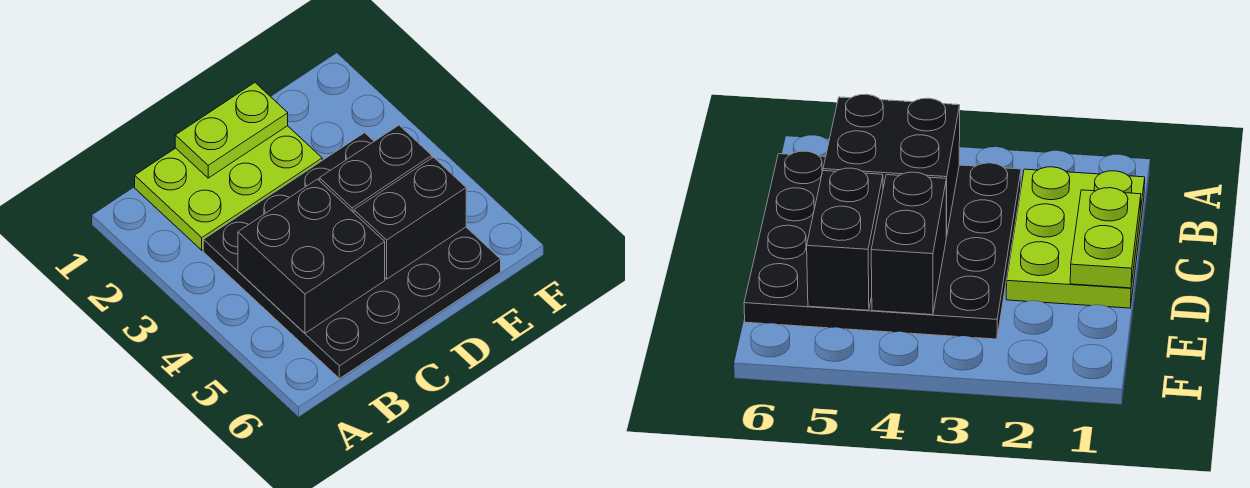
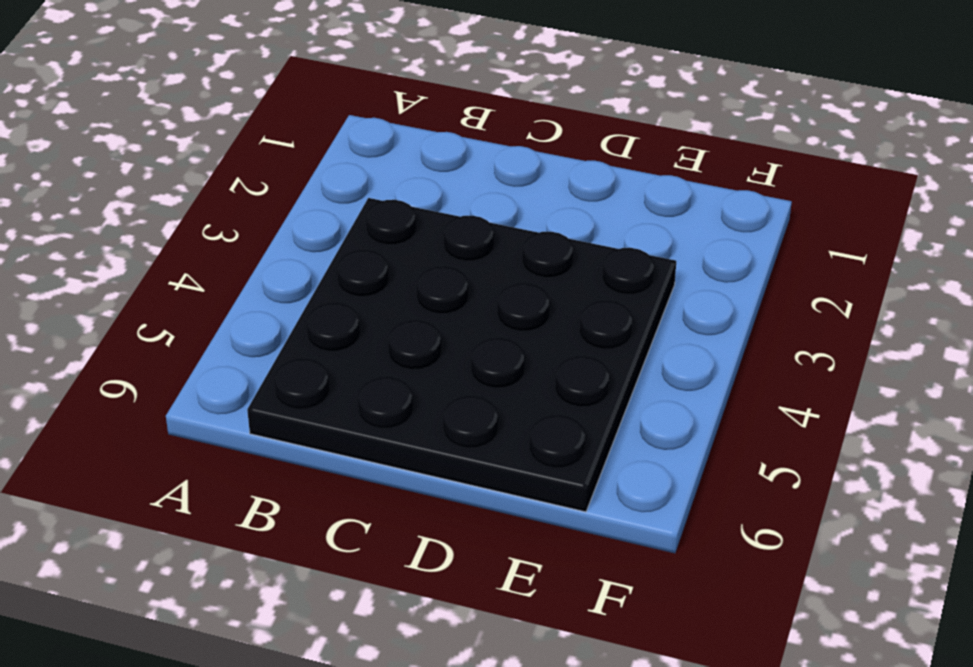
none -> lime plate B1:D2 level 1
none -> black brick B4:C5 level 2

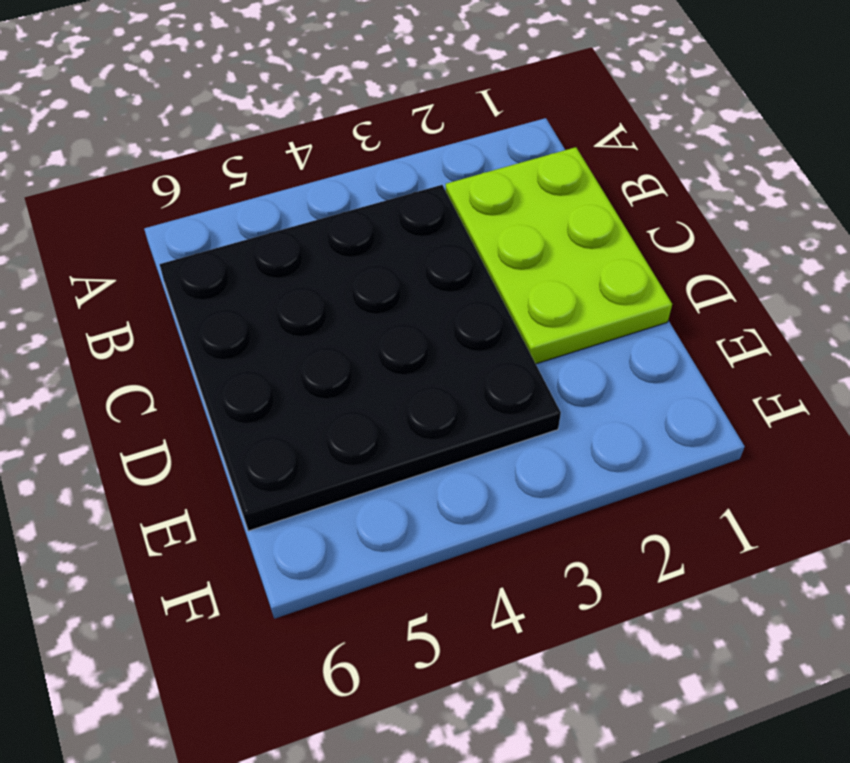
none -> black brick B4:C5 level 2
none -> lime plate C1:D1 level 2

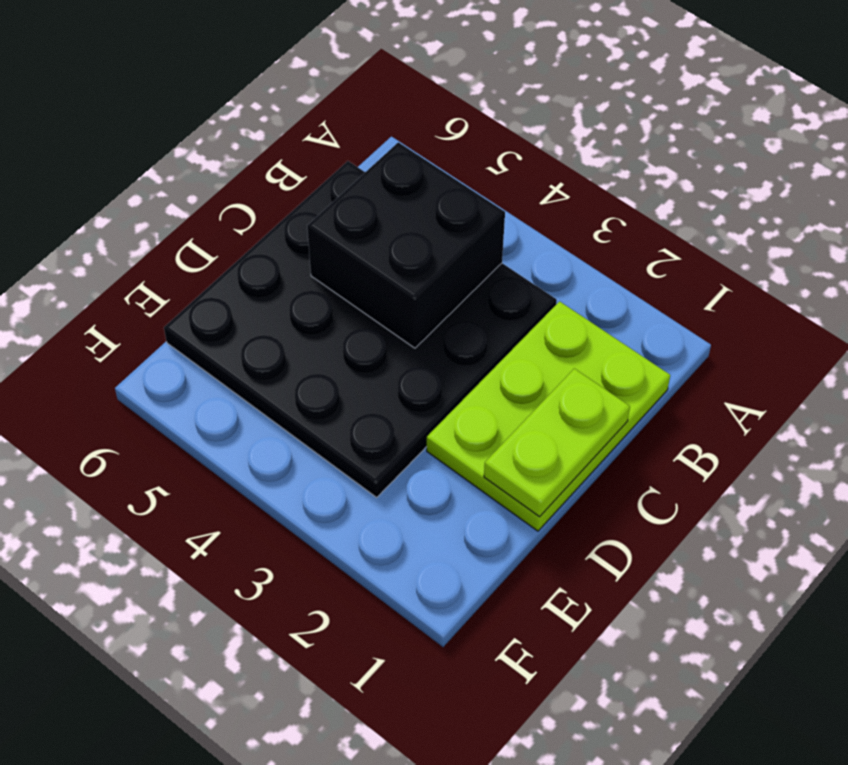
none -> black brick D4:E4 level 2
none -> black brick D5:E5 level 2

